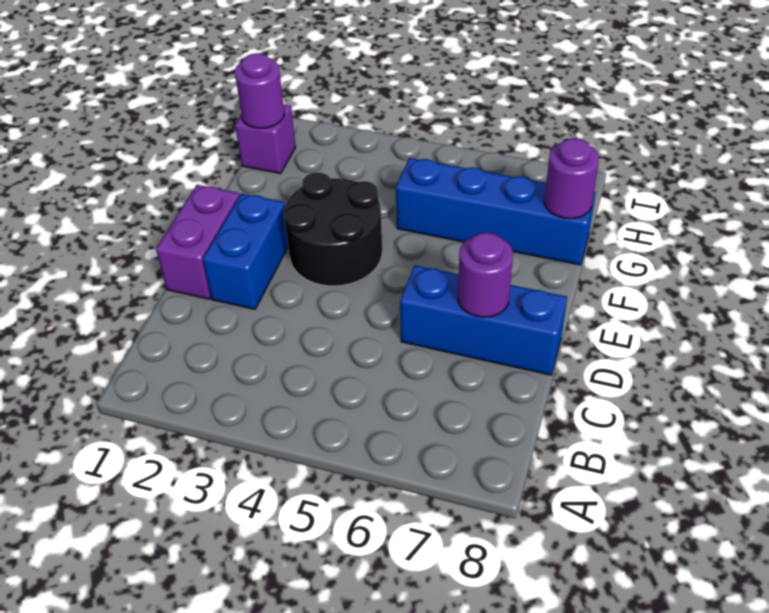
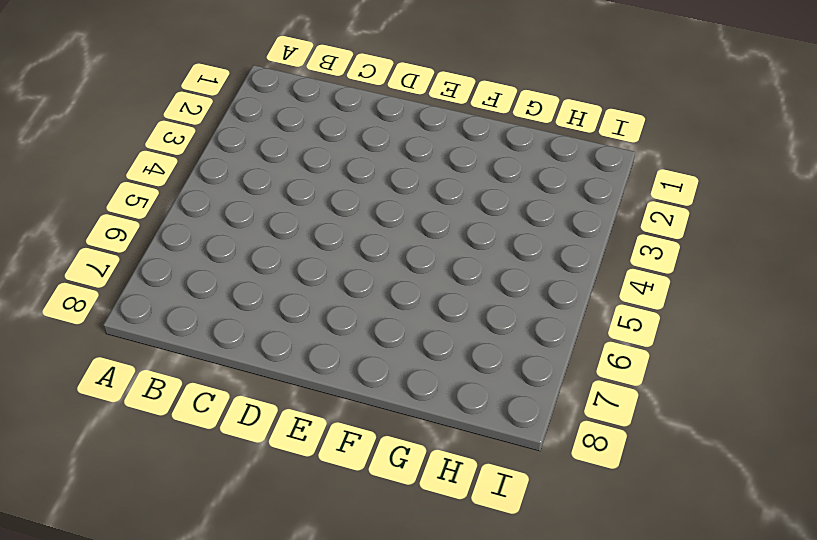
none -> purple brick D1:E1 level 1
none -> blue brick D2:E2 level 1

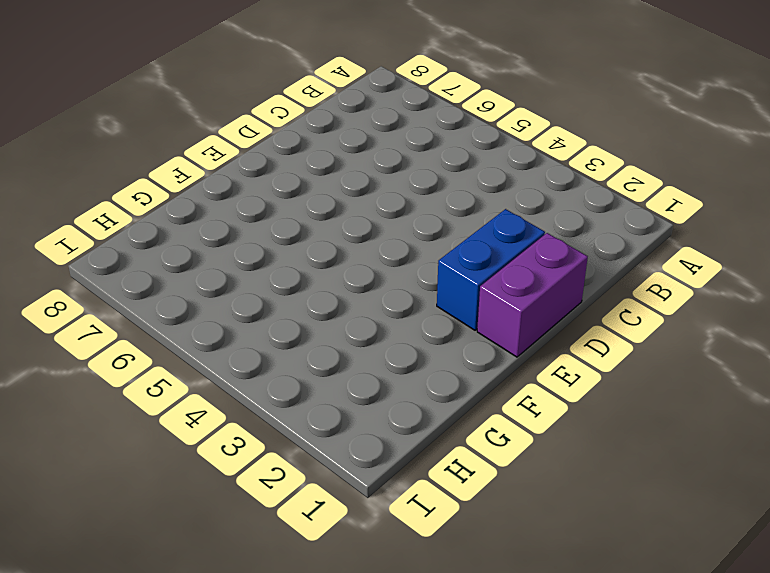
none -> blue brick D6:D8 level 1
none -> black round brick E3:F4 level 1

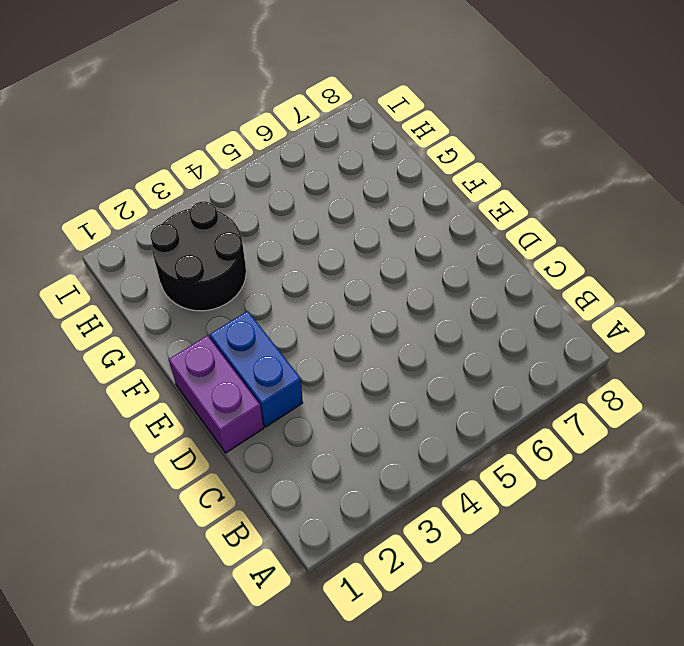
black round brick G2:H3 level 1 -> black round brick E3:F4 level 1
none -> blue brick D6:D8 level 1
none -> blue brick G5:G8 level 1

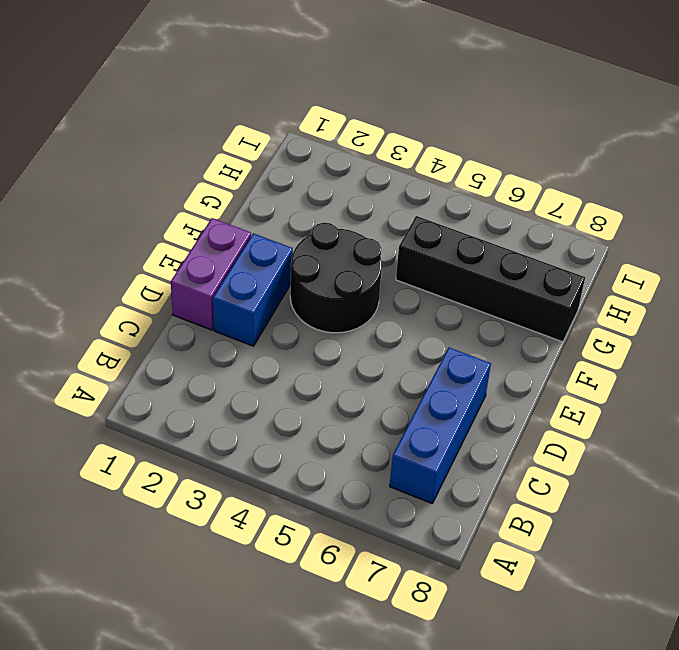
blue brick B7:D7 level 1 -> blue brick D6:D8 level 1
black brick G5:G8 level 1 -> blue brick G5:G8 level 1
none -> purple brick H1 level 1
none -> purple round brick D7 level 2

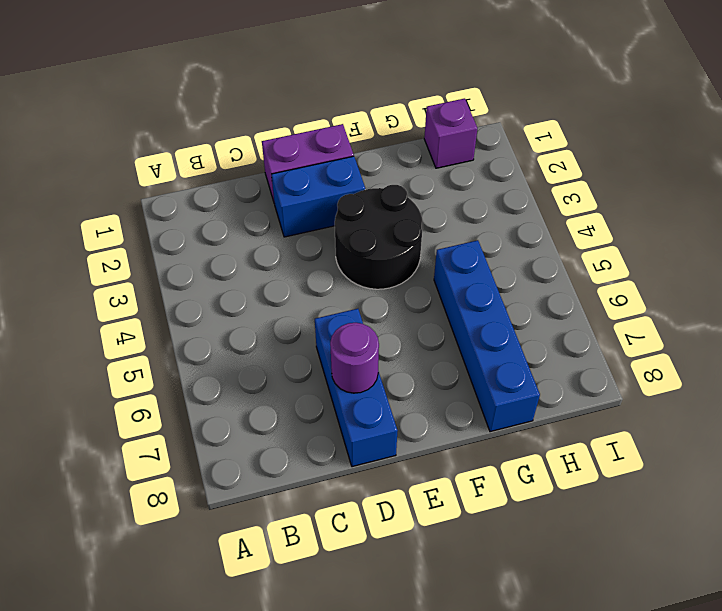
none -> purple round brick G8 level 2
none -> purple round brick H1 level 2

